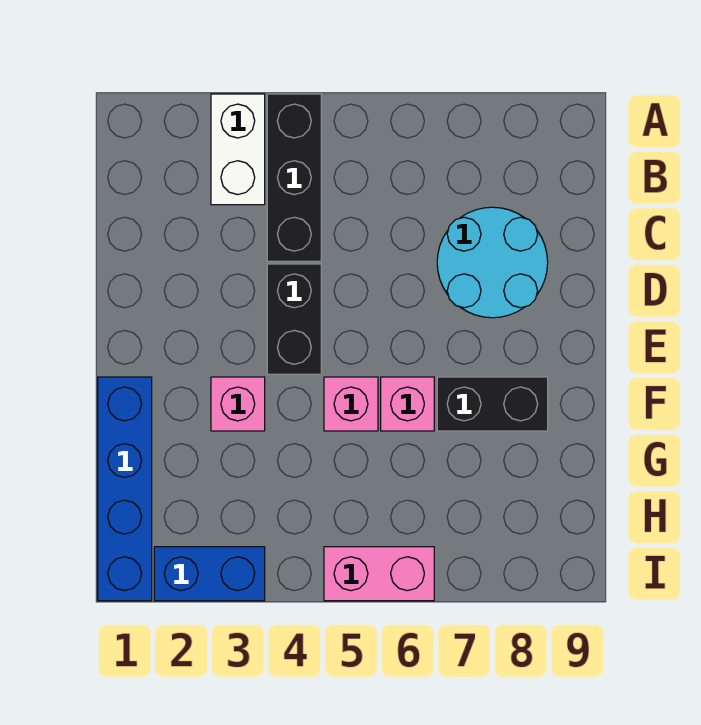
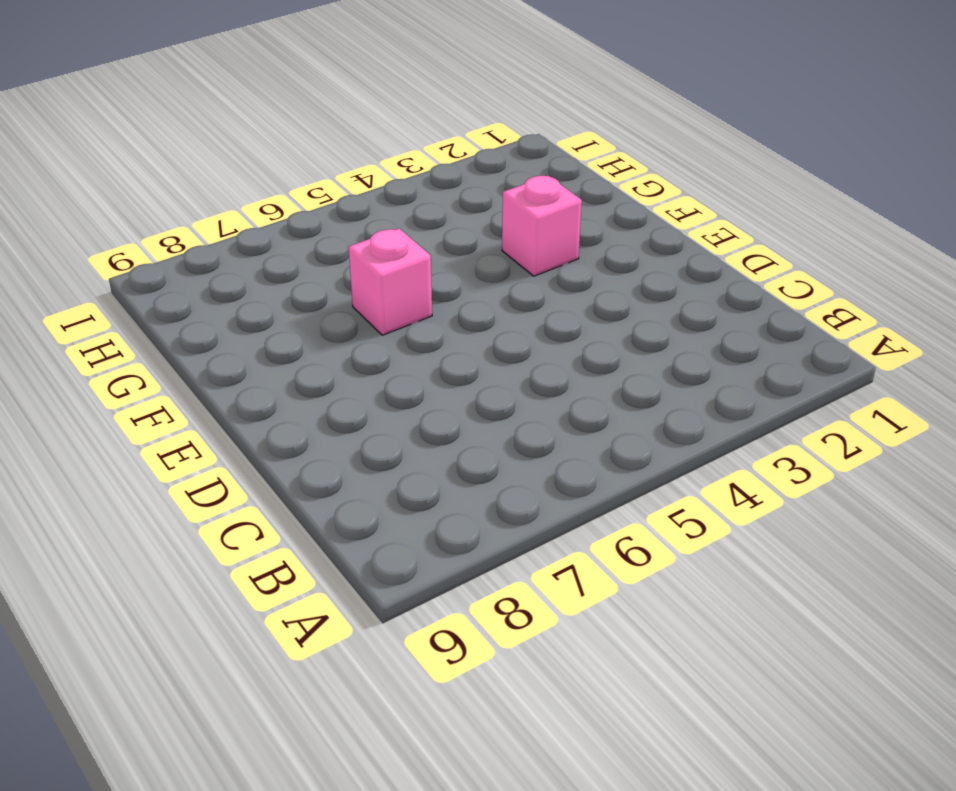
none -> white brick A3:B3 level 1
none -> black brick A4:C4 level 1

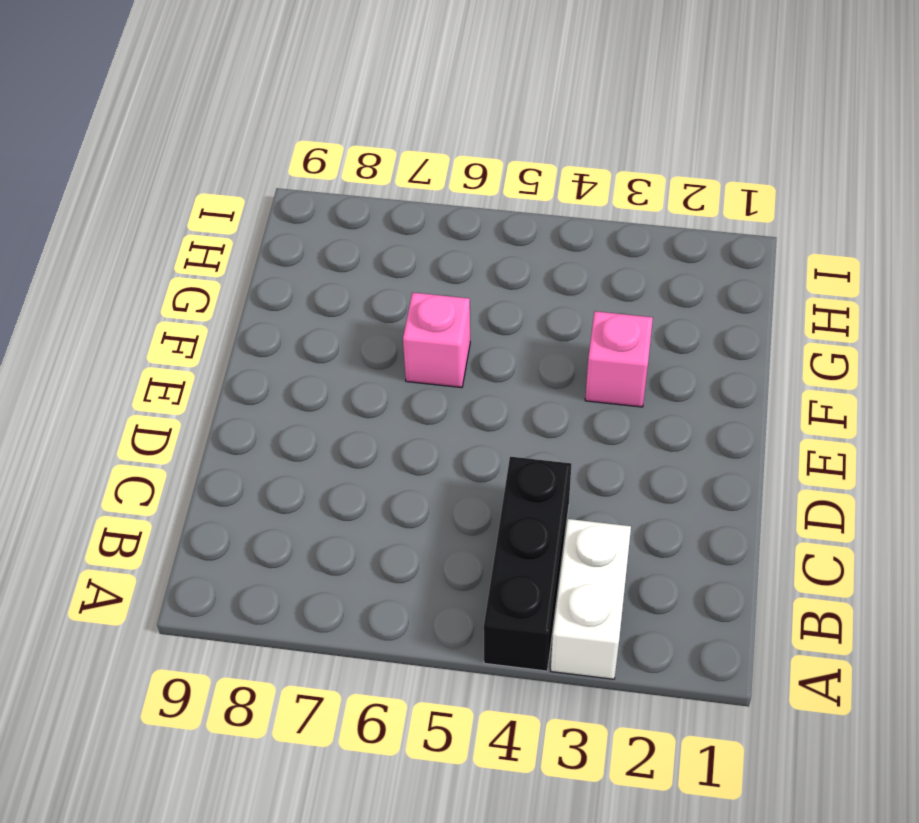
none -> cyan round brick C7:D8 level 1
none -> black brick D4:E4 level 1

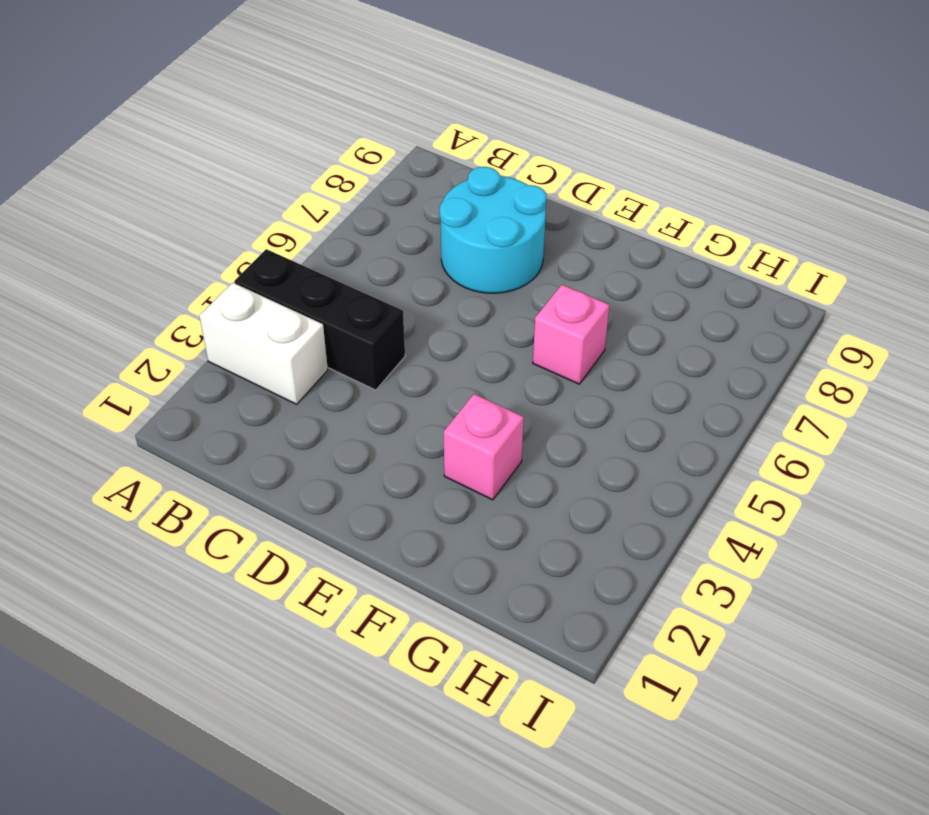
none -> black brick D4:E4 level 1
none -> blue brick F1:I1 level 1

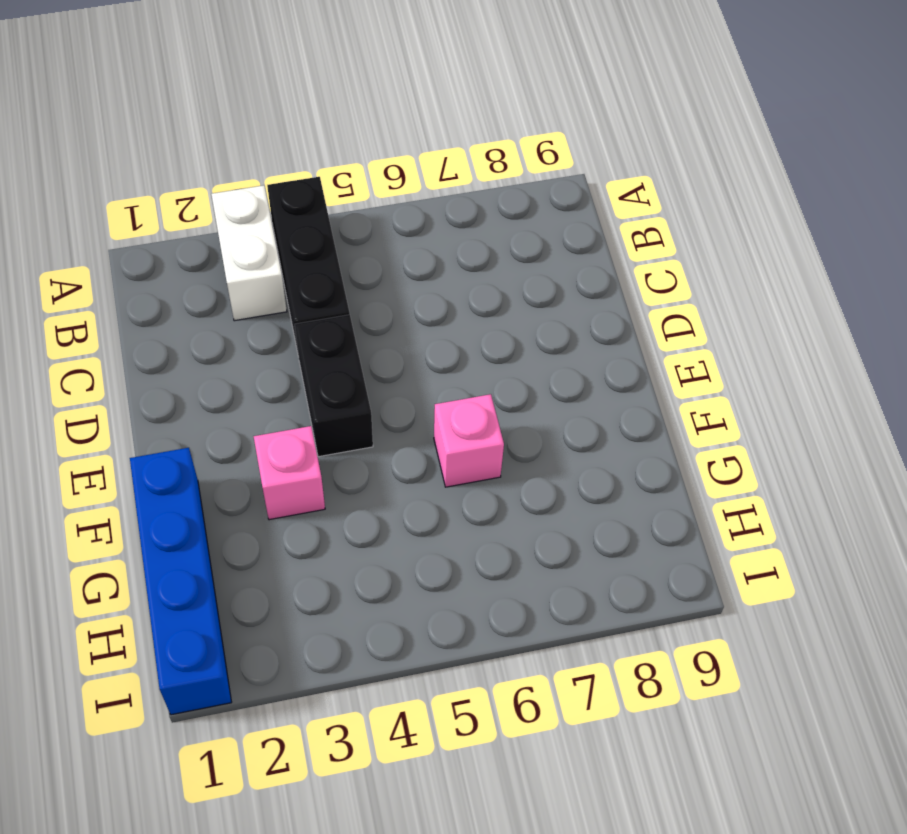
none -> cyan round brick C7:D8 level 1
none -> pink brick F5 level 1

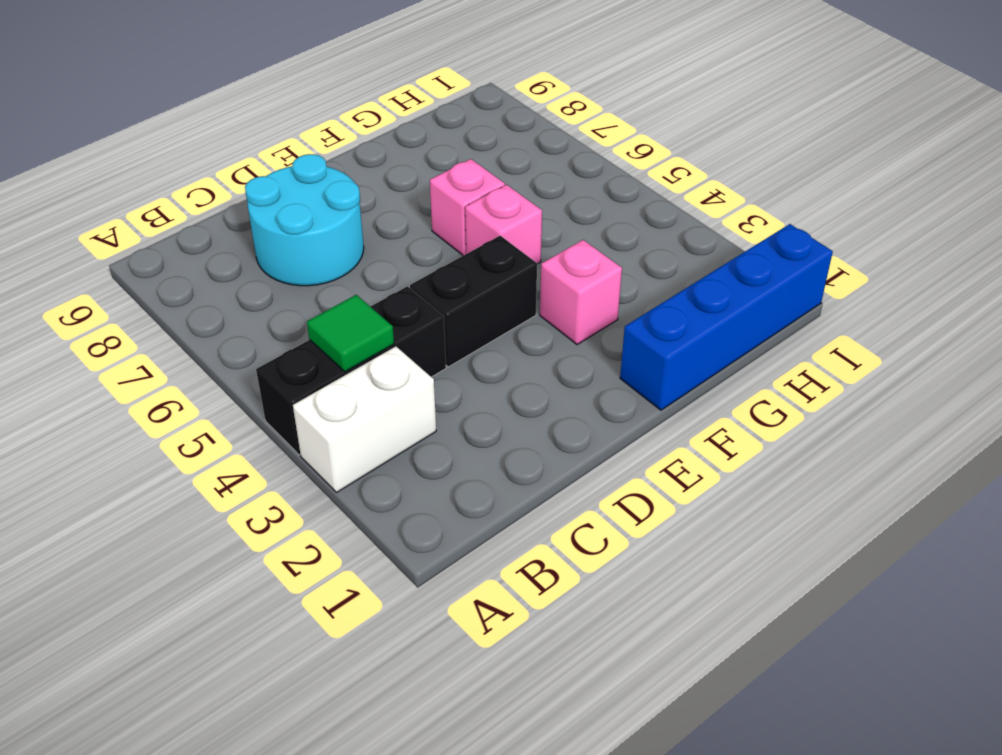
green tile B4 level 2 -> none
none -> black brick F7:F8 level 1
none -> blue brick I2:I3 level 1

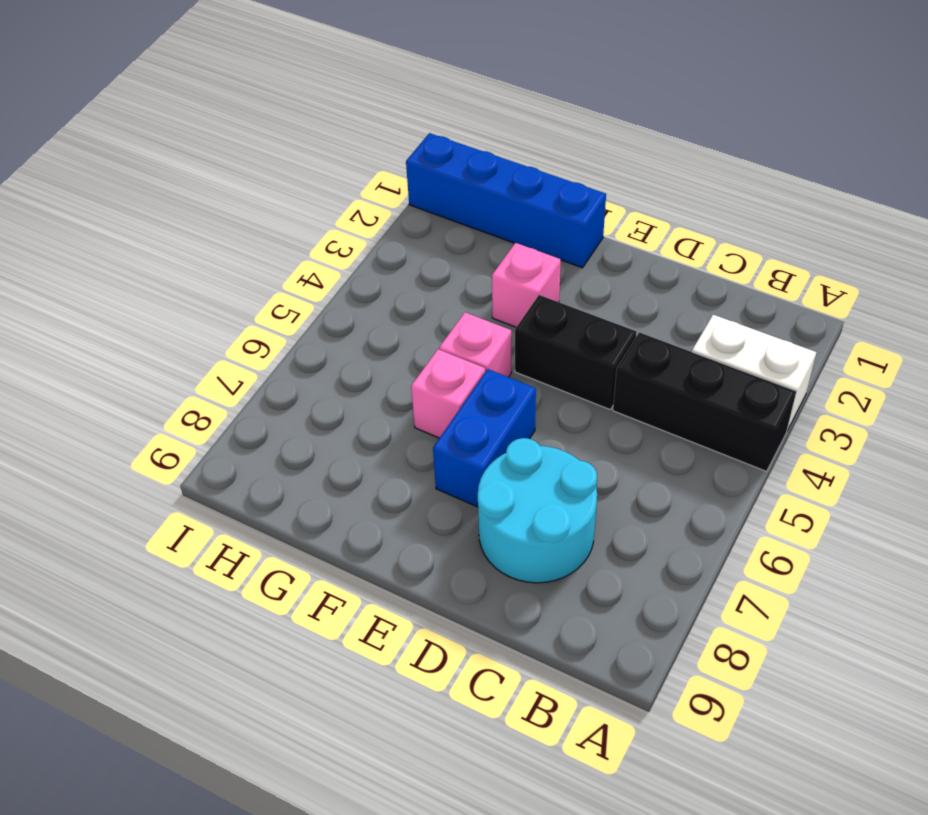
blue brick E6:E7 level 1 -> blue brick I2:I3 level 1
none -> black brick F7:F8 level 1
none -> pink brick I5:I6 level 1

